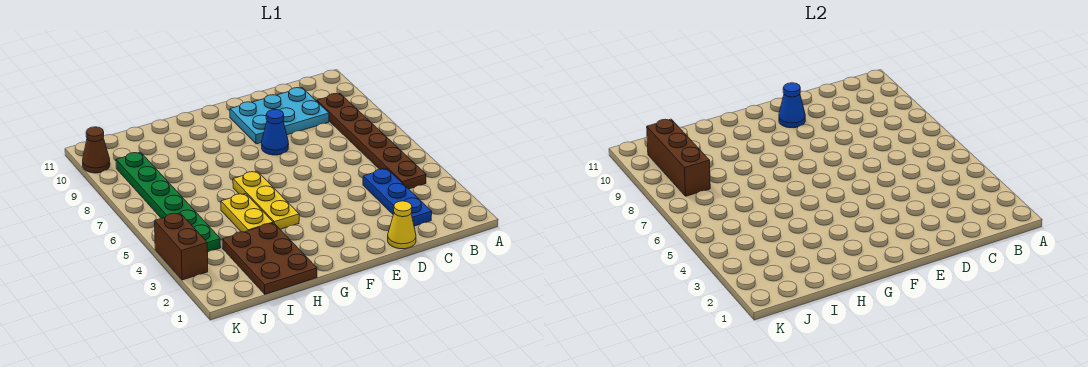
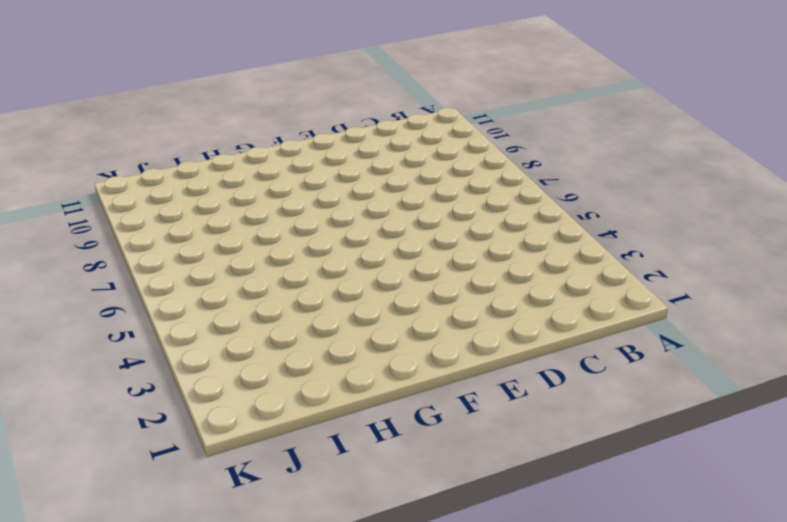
none -> brown plate B4:B9 level 1
none -> blue plate C2:C4 level 1
none -> cyan plate C9:E10 level 1

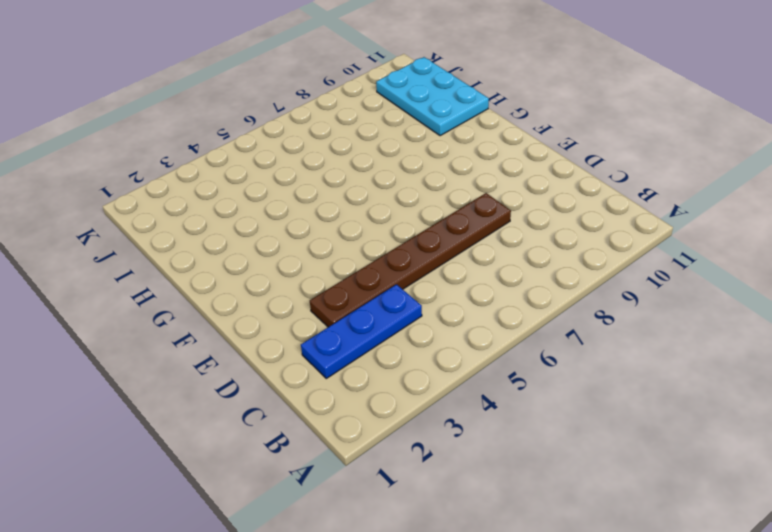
brown plate D3:D8 level 1 -> brown plate B4:B9 level 1
cyan plate H10:J11 level 1 -> cyan plate C9:E10 level 1
none -> yellow cone D1 level 1
none -> blue cone E8 level 1
none -> yellow plate G4:G6 level 1

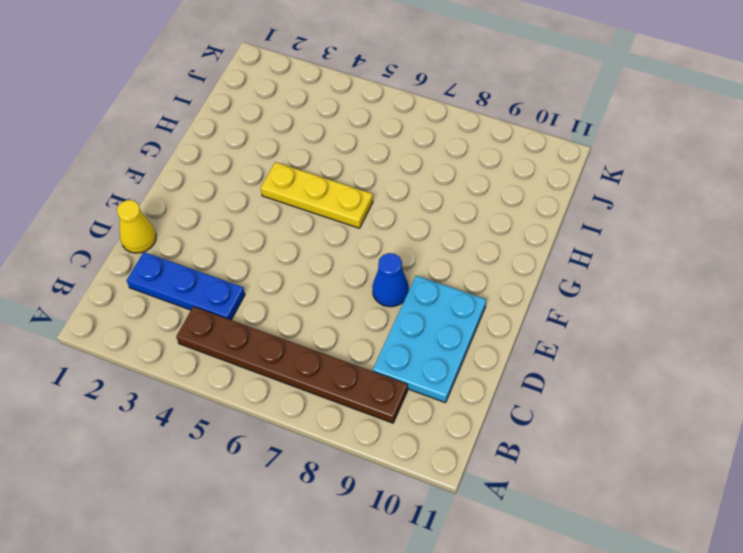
none -> brown plate H1:I3 level 1
none -> yellow plate H4:H5 level 1
none -> green plate J4:J9 level 1

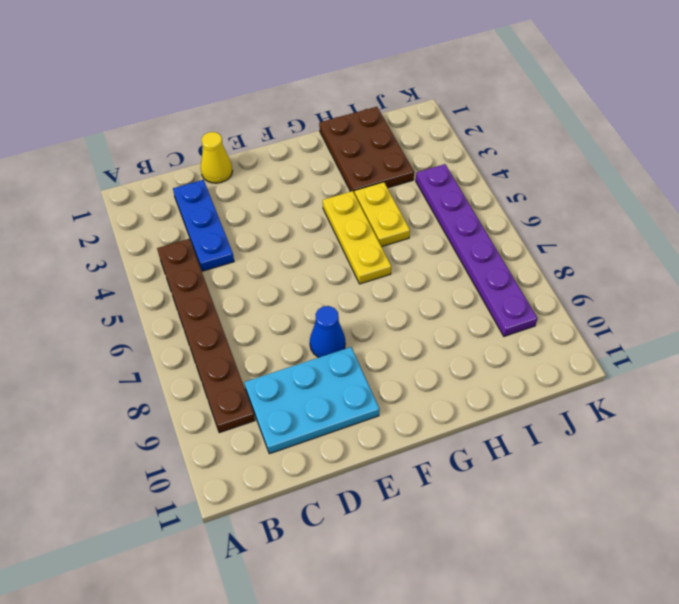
purple plate J4:J9 level 1 -> green plate J4:J9 level 1
none -> brown brick K3:K4 level 1
none -> brown cone K10 level 1
none -> blue cone E10 level 2

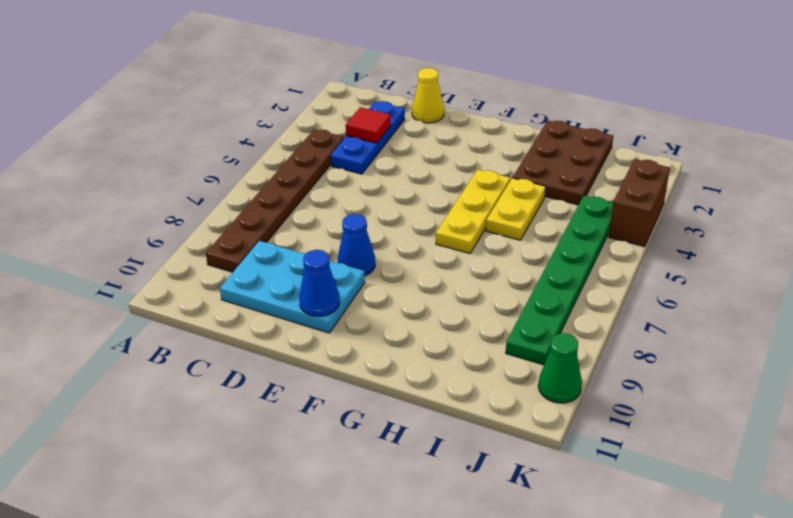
red tile C3 level 2 -> none
green cone K10 level 1 -> brown cone K10 level 1
none -> brown brick J8:J10 level 2

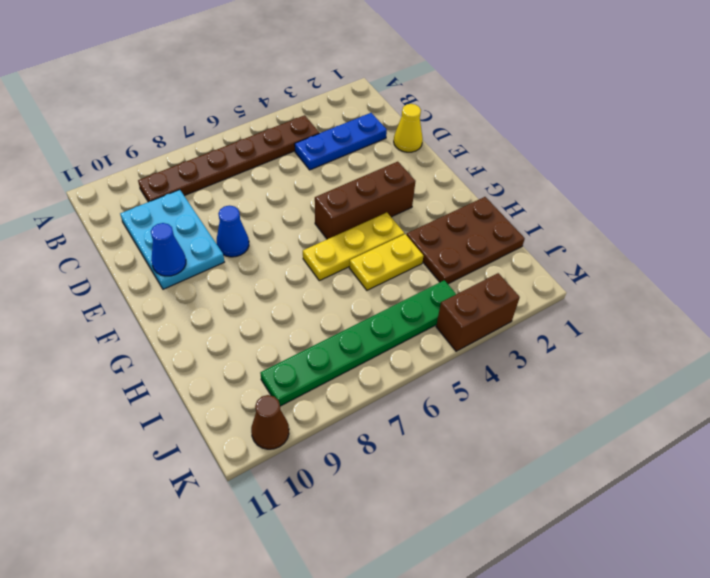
brown brick F3:F5 level 1 -> brown brick J8:J10 level 2

